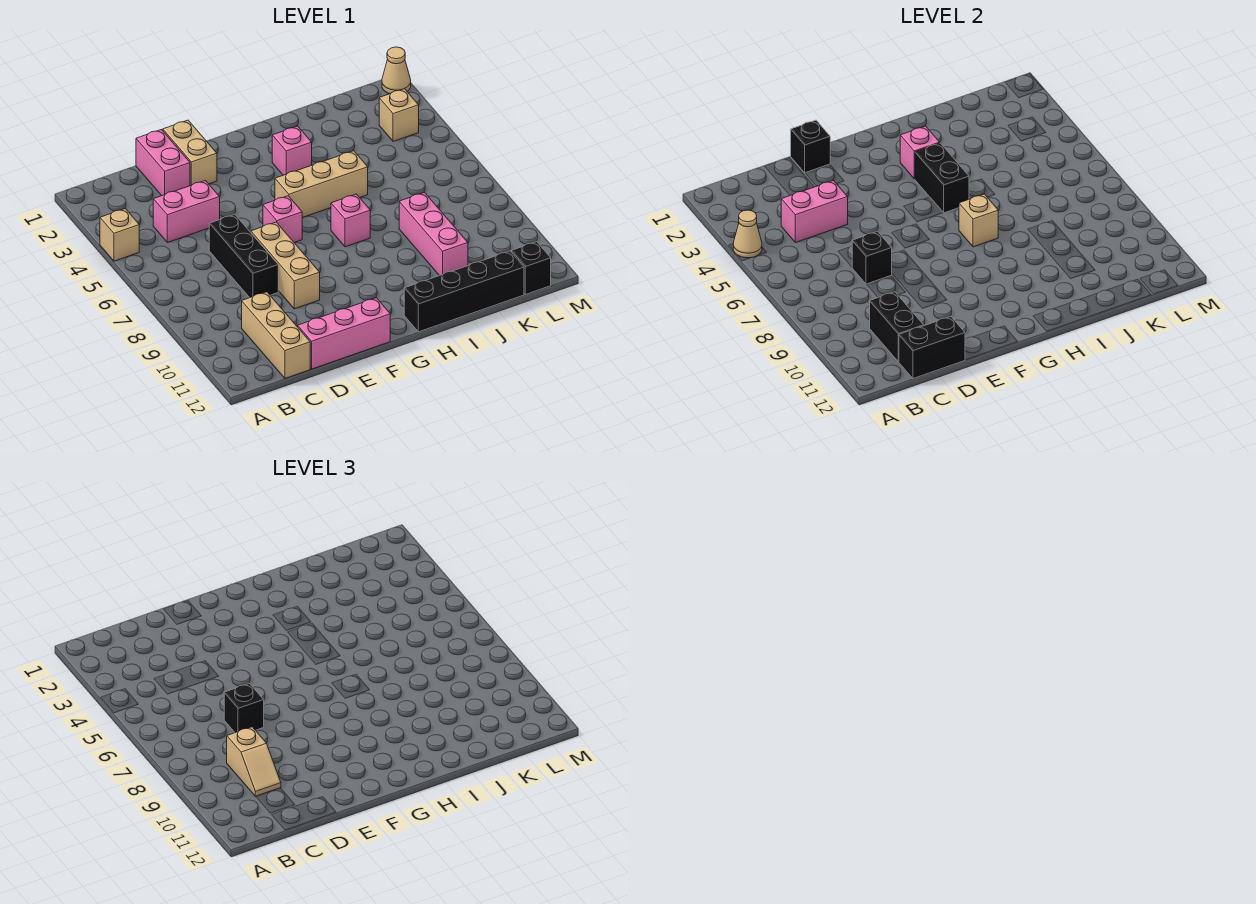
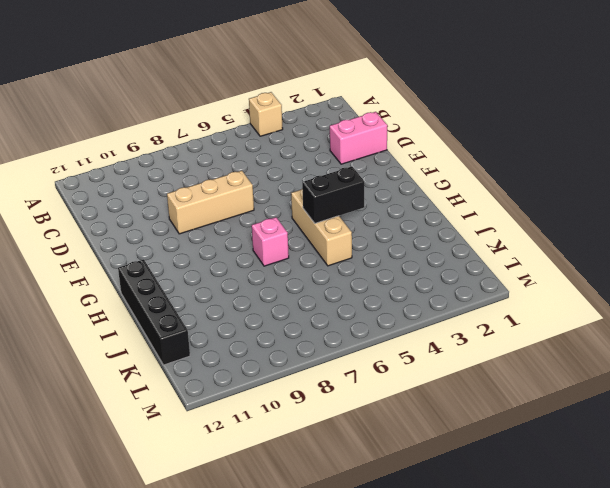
none -> pink brick C4:D4 level 1
none -> tan brick C10:C12 level 1
none -> black brick D6:D8 level 1

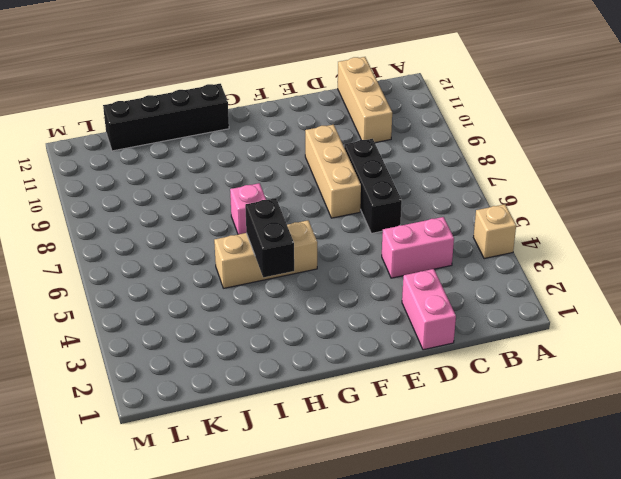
none -> pink brick D12:F12 level 1
none -> tan brick E1:E2 level 1
none -> pink brick F6 level 1

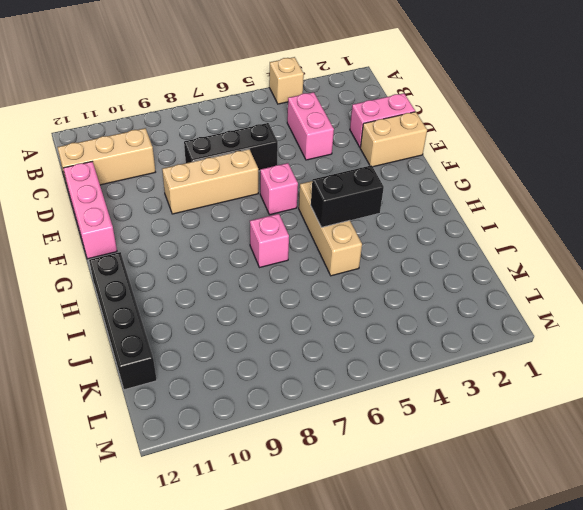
none -> pink brick H3 level 1
none -> pink brick J8:J10 level 1
none -> tan brick L3 level 1

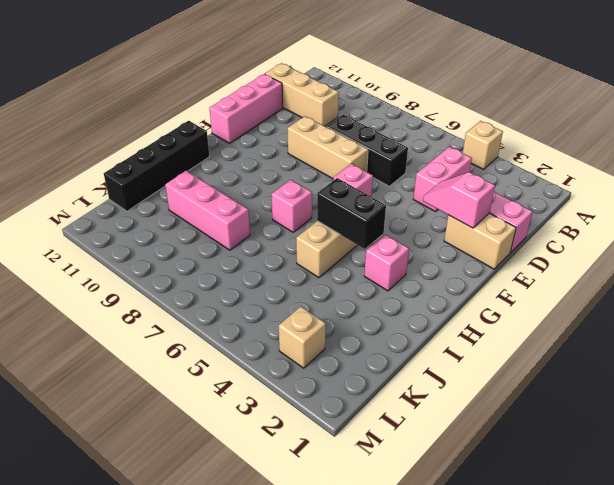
pink slope E2:E3 level 2 top 2 -> none
none -> black brick L12 level 1
none -> tan cone M1 level 1
none -> tan cone A4 level 2

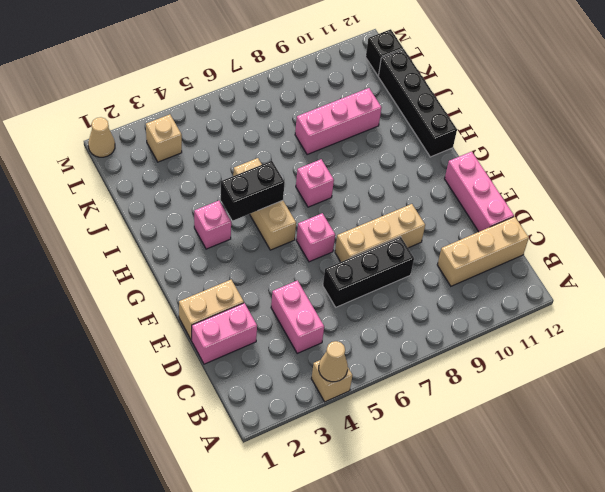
none -> pink brick C4:D4 level 2
none -> black brick C10:C11 level 2
none -> black brick C12:D12 level 2

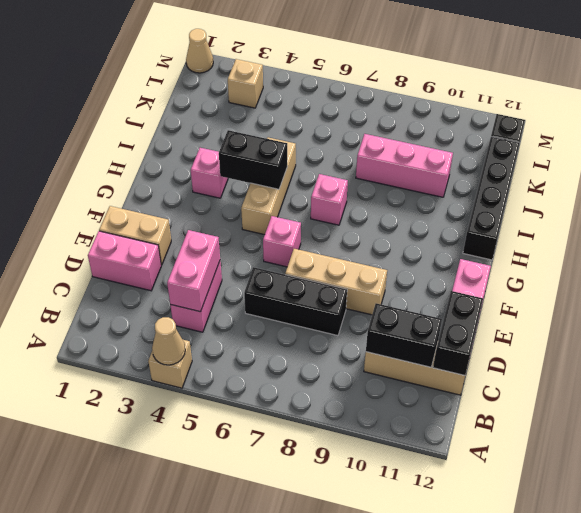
none -> black brick D7 level 2
none -> black brick E1 level 2
none -> pink brick H3 level 2

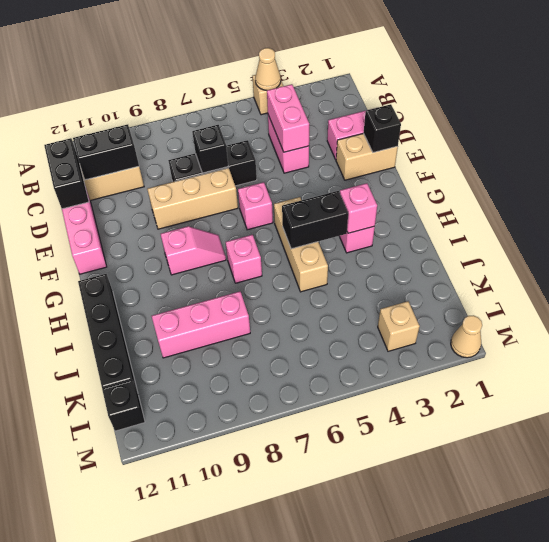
pink slope G8:G9 level 1 top 9 -> none
none -> tan brick H7 level 2
none -> tan slope C9:C10 level 3 top 9
none -> black brick D7 level 3

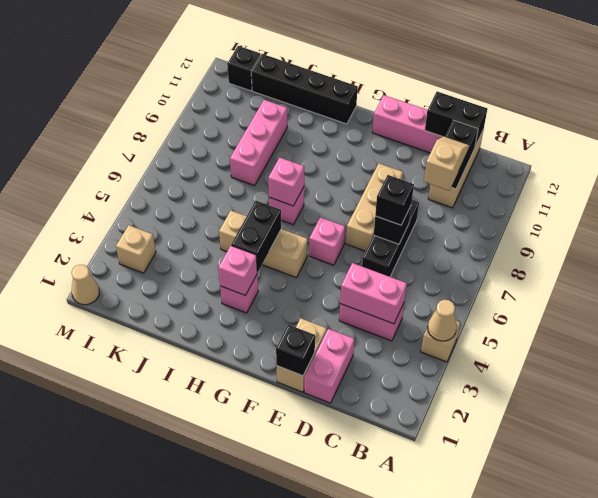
pink brick H7 level 2 -> tan brick H7 level 2

